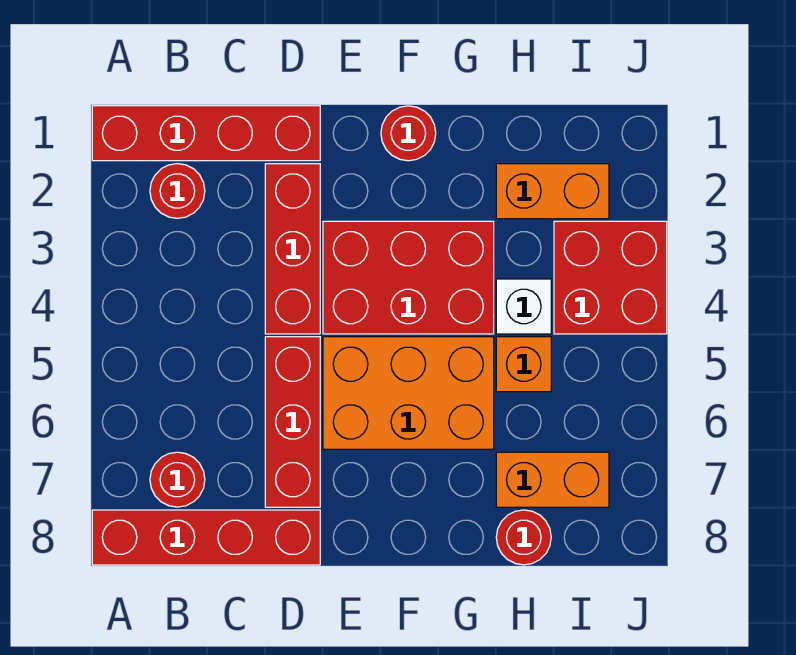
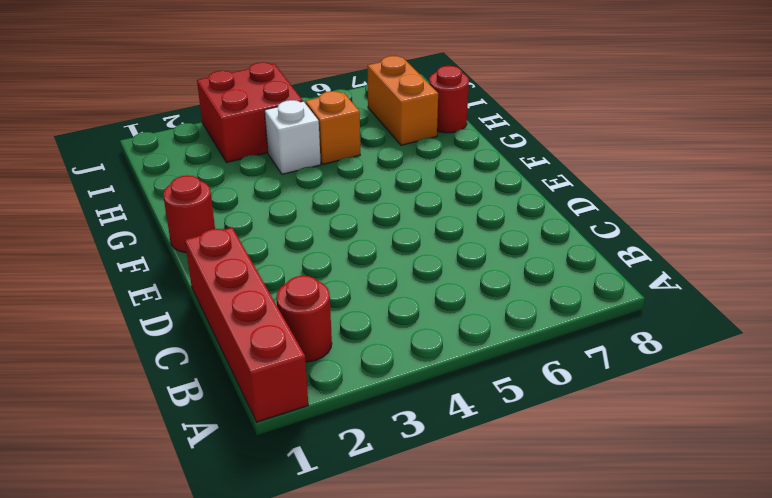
none -> red brick A8:D8 level 1
none -> red round brick B7 level 1
none -> red brick D2:D4 level 1

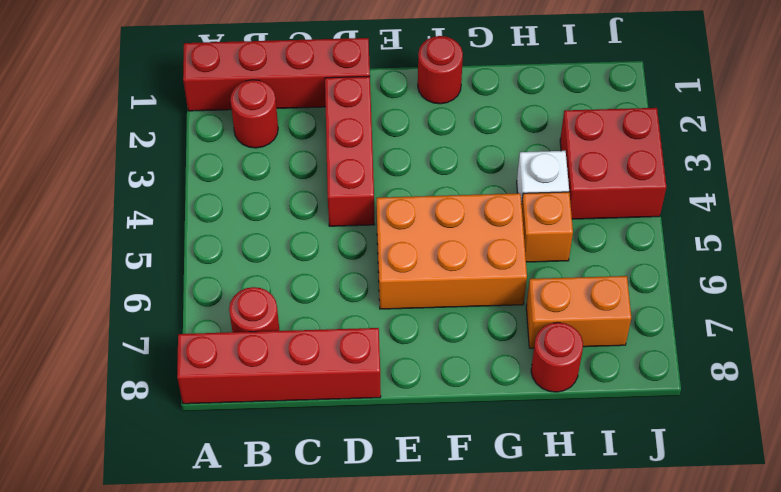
none -> red brick D5:D7 level 1
none -> red brick E3:G4 level 1
none -> orange brick H2:I2 level 1

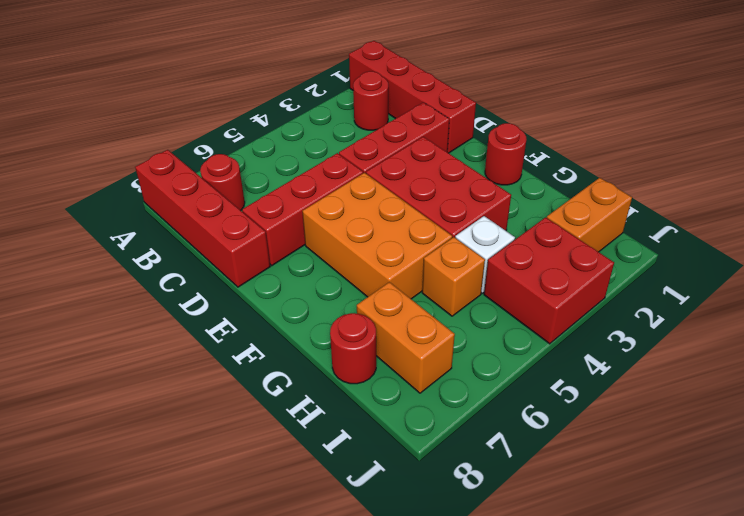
orange brick I1:I2 level 1 -> orange brick H2:I2 level 1

